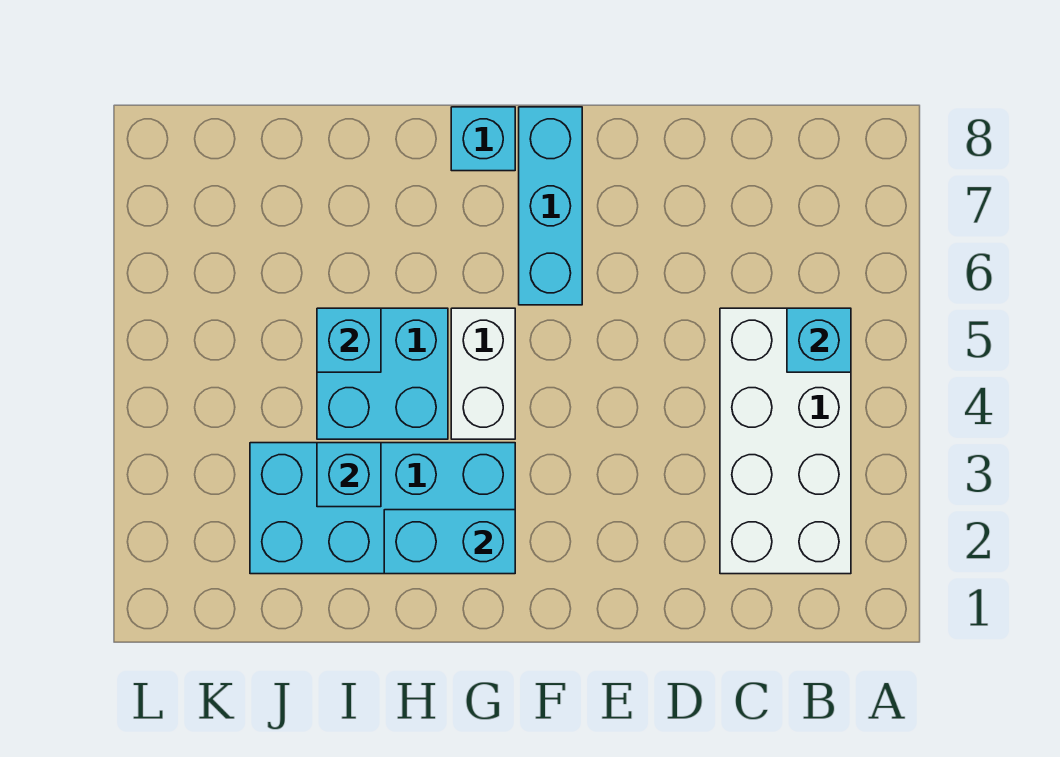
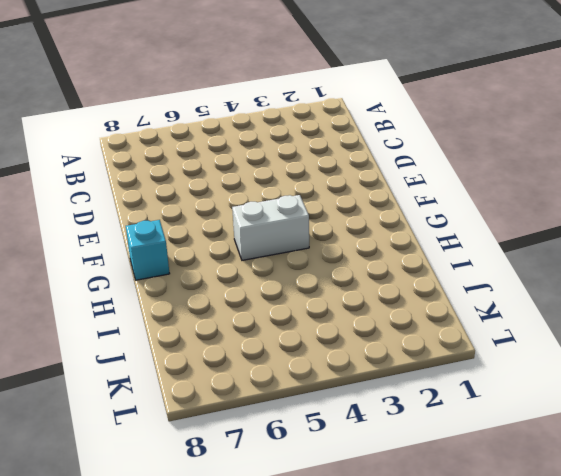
none -> white brick B2:C5 level 1
none -> cyan brick F6:F8 level 1

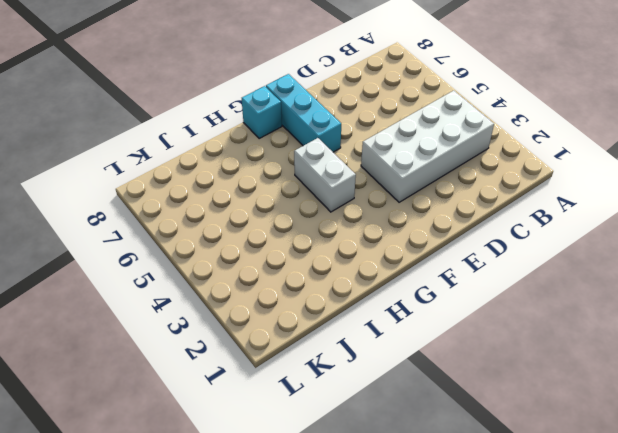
white brick B3:E4 level 1 -> white brick B2:C5 level 1
none -> cyan brick G2:J3 level 1
none -> cyan brick H4:I5 level 1

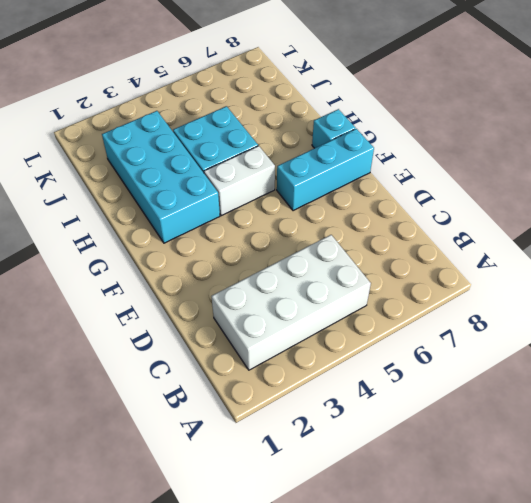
none -> cyan brick B5 level 2
none -> cyan brick G2:H2 level 2

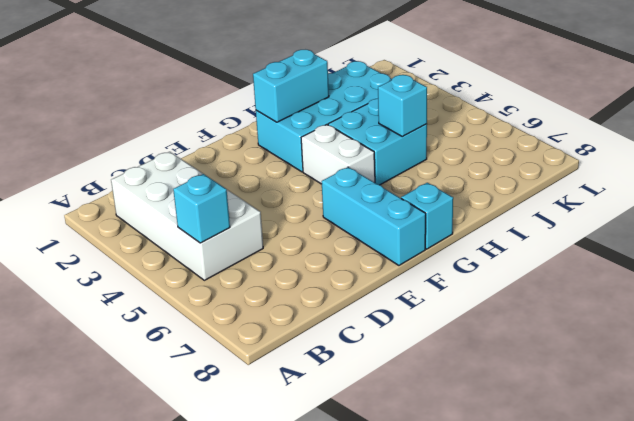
none -> cyan brick I3 level 2

